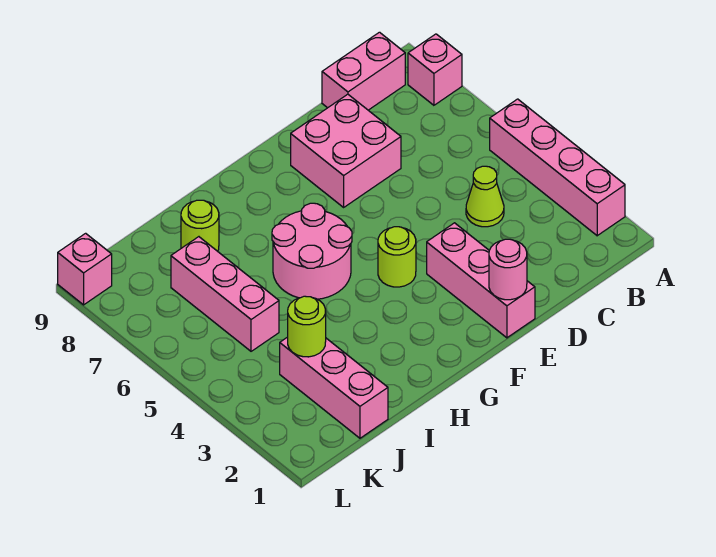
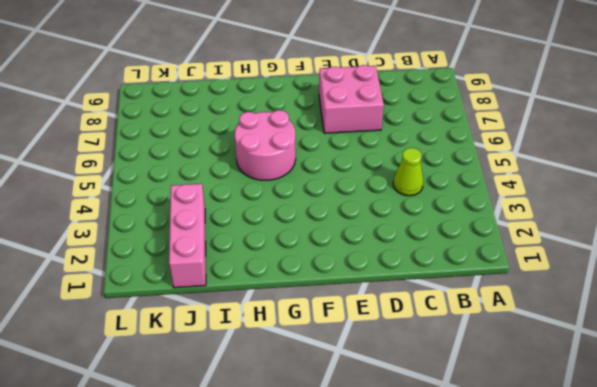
none -> pink brick A2:A5 level 1
none -> pink brick A8 level 1
none -> pink brick B9:C9 level 1

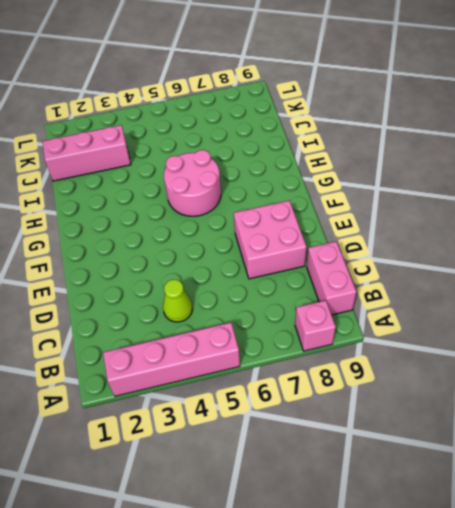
none -> pink brick E1:E3 level 1
none -> lime round brick F4 level 1
none -> lime round brick I8 level 1

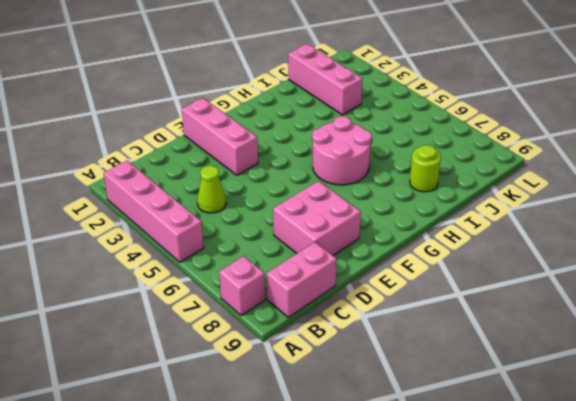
none -> lime round brick F4 level 1
none -> pink brick J5:J7 level 1
none -> pink brick L9 level 1

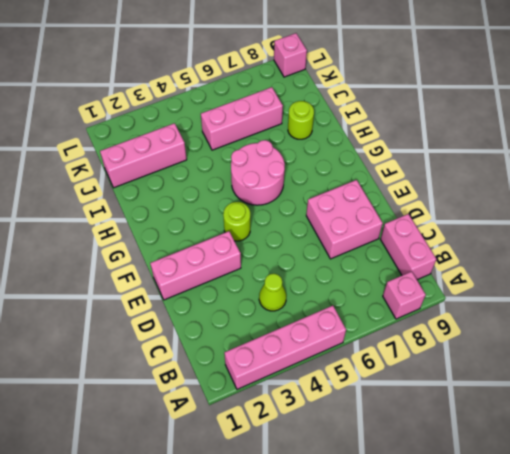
none -> pink round brick E1 level 2
none -> lime round brick J3 level 2

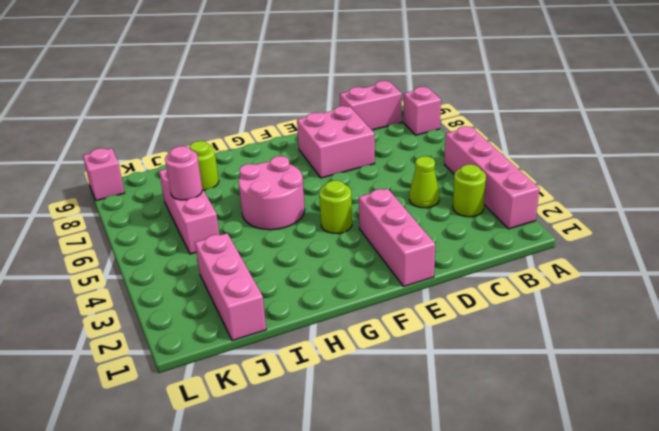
lime round brick B3 level 1 -> lime round brick J3 level 2
pink round brick J6 level 2 -> pink round brick E1 level 2

